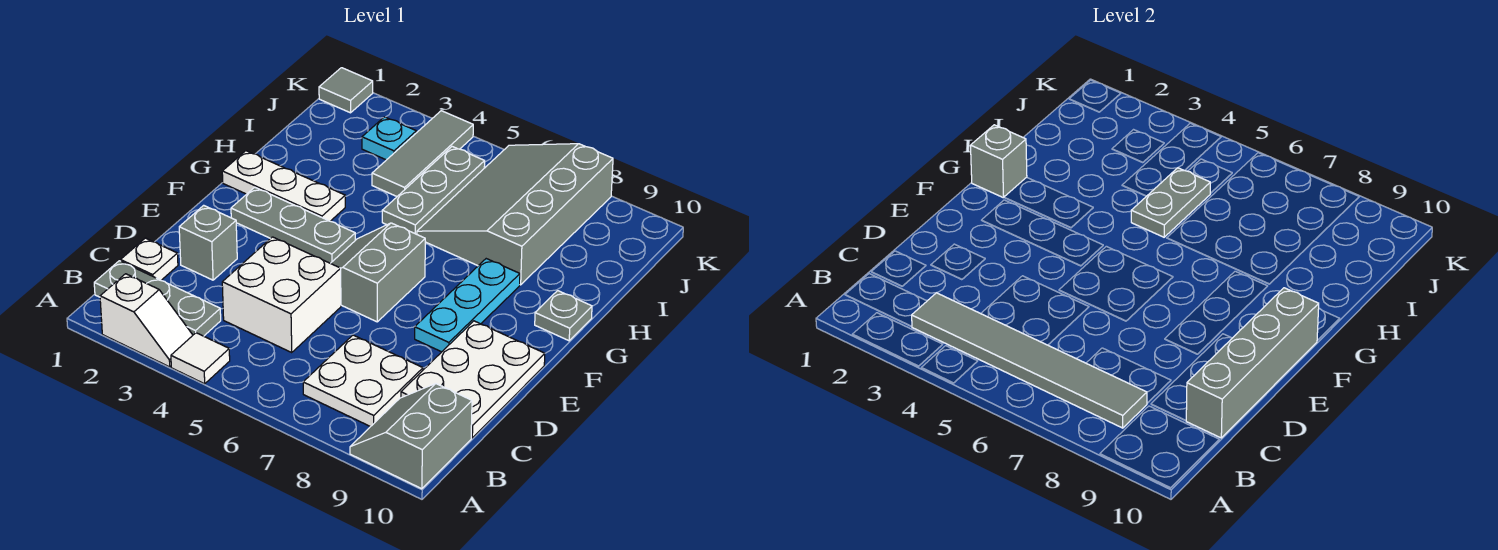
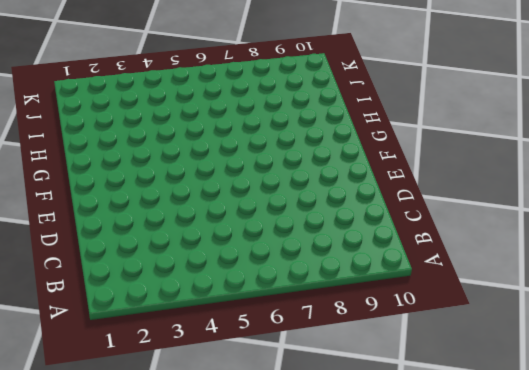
none -> white slope A2:A3 level 1 top 2
none -> white tile A4 level 1
none -> grey slope A9:B10 level 1 top 10

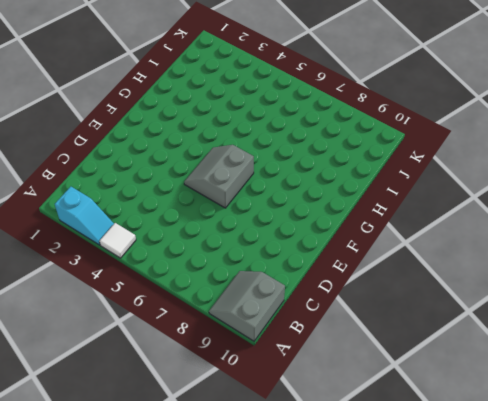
cyan slope A2:A3 level 1 top 2 -> white slope A2:A3 level 1 top 2
none -> grey plate B1:B3 level 1
none -> white plate B7:C8 level 1
none -> white plate C1 level 1

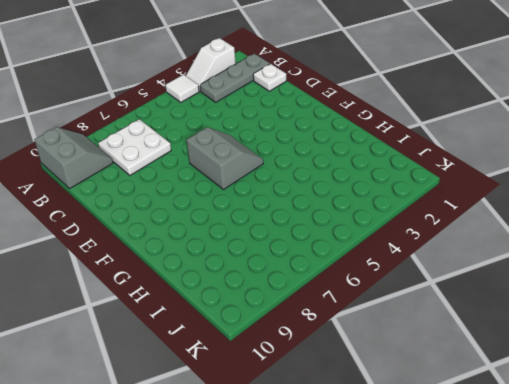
none -> white brick C4:D5 level 1
none -> white plate C9:E10 level 1
none -> grey brick D2 level 1

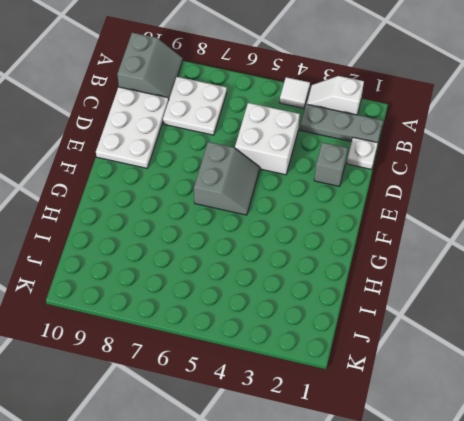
none -> cyan plate E8:G8 level 1
none -> grey plate F2:F4 level 1
none -> white plate G1:G3 level 1

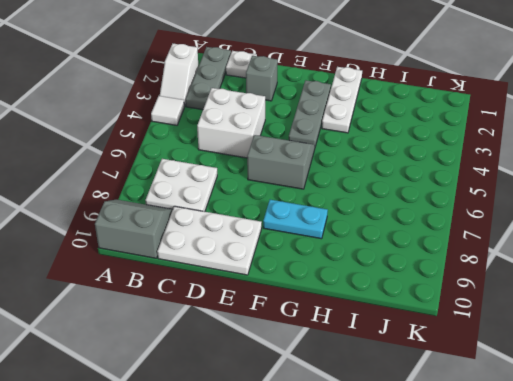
cyan plate F8:G8 level 1 -> cyan plate E8:G8 level 1
none -> grey plate G10 level 1
none -> grey plate H5:J5 level 1
none -> grey slope H6:K8 level 1 top 8

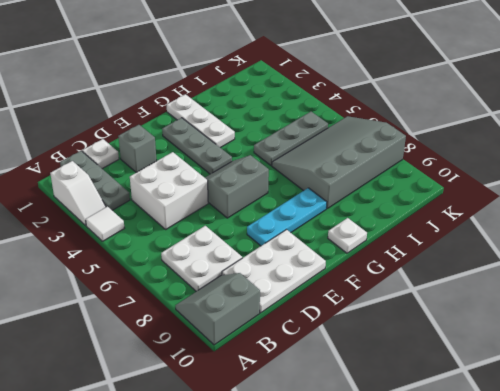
white plate G10 level 1 -> grey plate G10 level 1
none -> grey tile I4:K4 level 1
none -> cyan plate J3 level 1
none -> grey tile K1 level 1

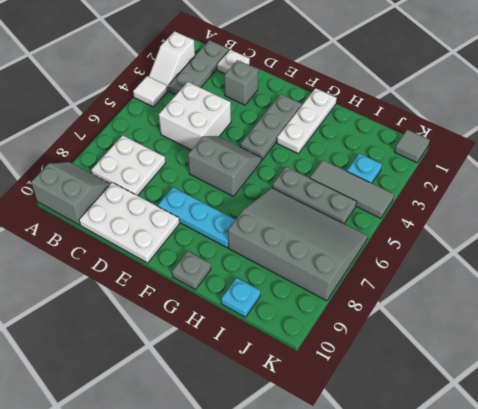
cyan plate I10 level 1 -> none
none -> grey tile B3:B8 level 2
none -> grey brick C10:F10 level 2
none -> grey brick G1 level 2

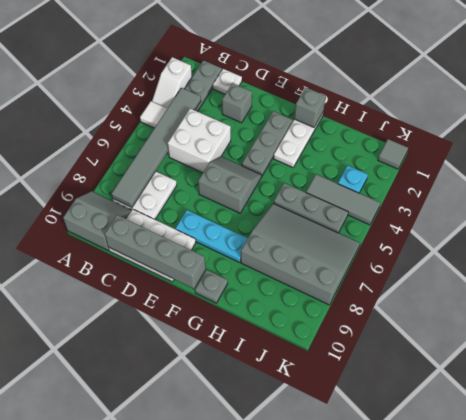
none -> grey plate H5:I5 level 2

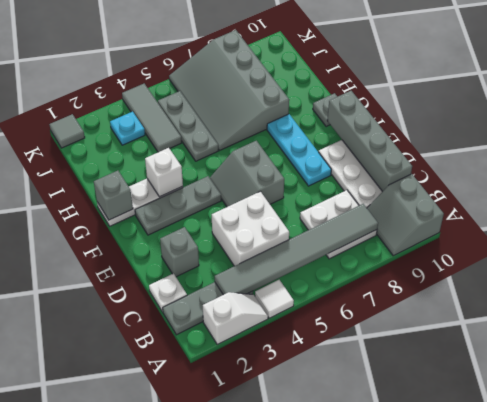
white brick G3 level 2 -> none
none -> grey plate H5:I5 level 2

